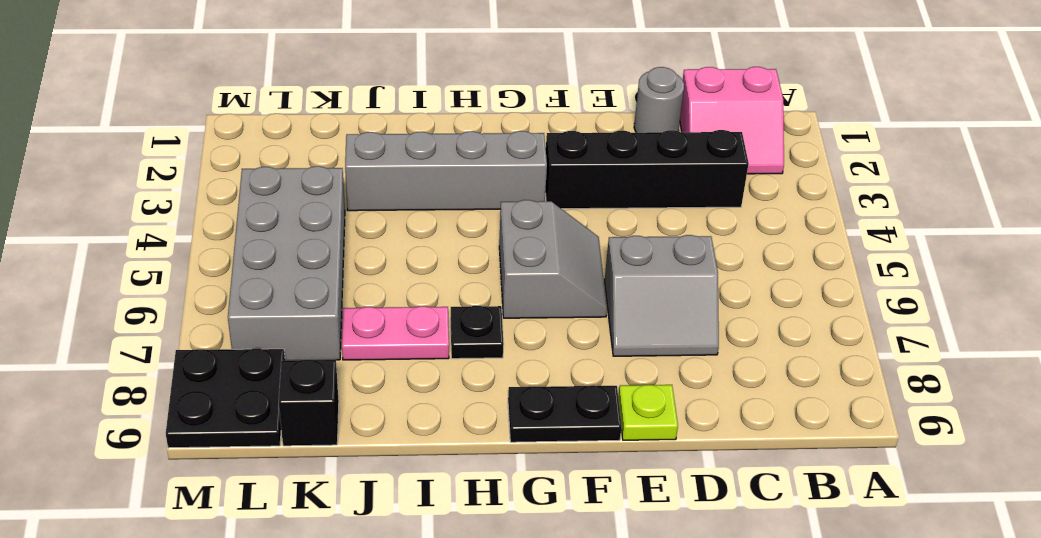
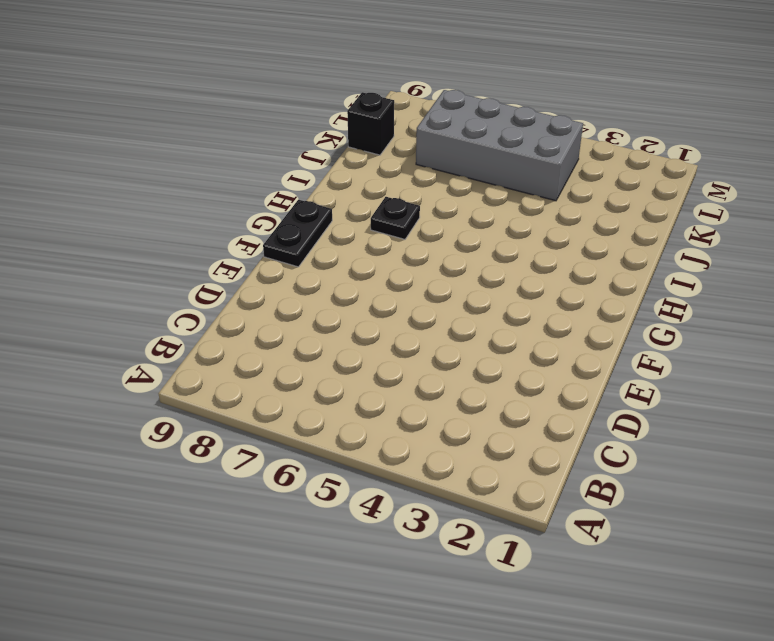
none -> pink slope B1:C2 level 1 top 1
none -> black brick C3:F3 level 1
none -> grey round brick D1 level 1

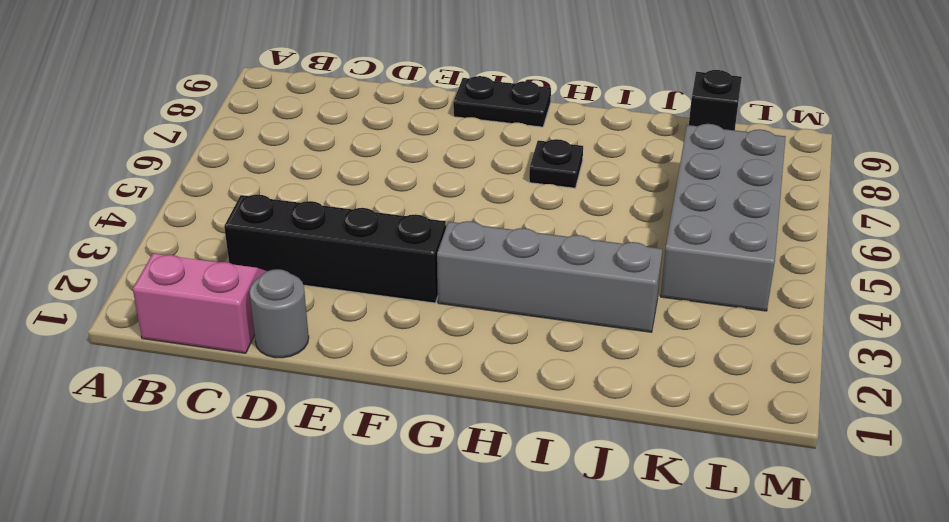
none -> grey slope D6:E7 level 1 top 6
none -> lime plate E9 level 1
none -> grey slope F5:G6 level 1 top G

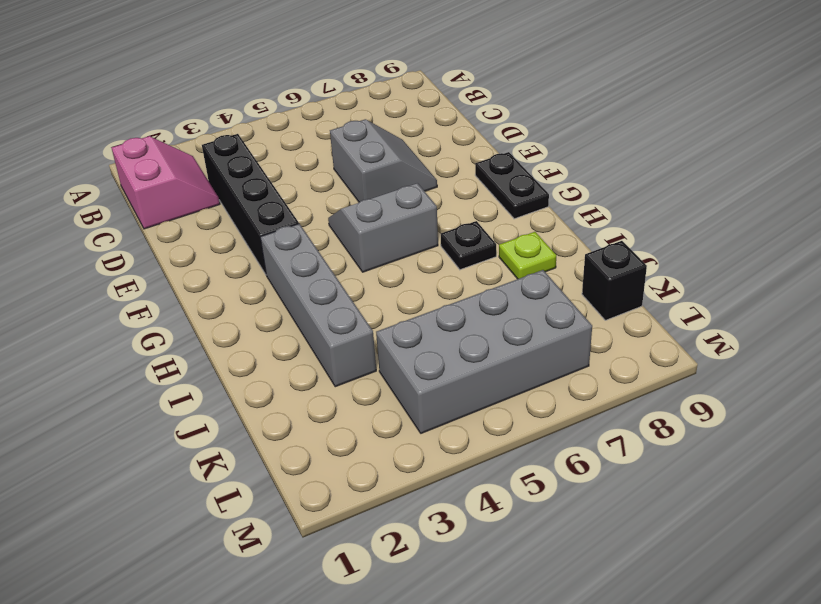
lime plate I8 level 1 -> lime plate E9 level 1
none -> grey round brick D1 level 1
none -> pink plate I7:J7 level 1
none -> black plate L8:M9 level 1

